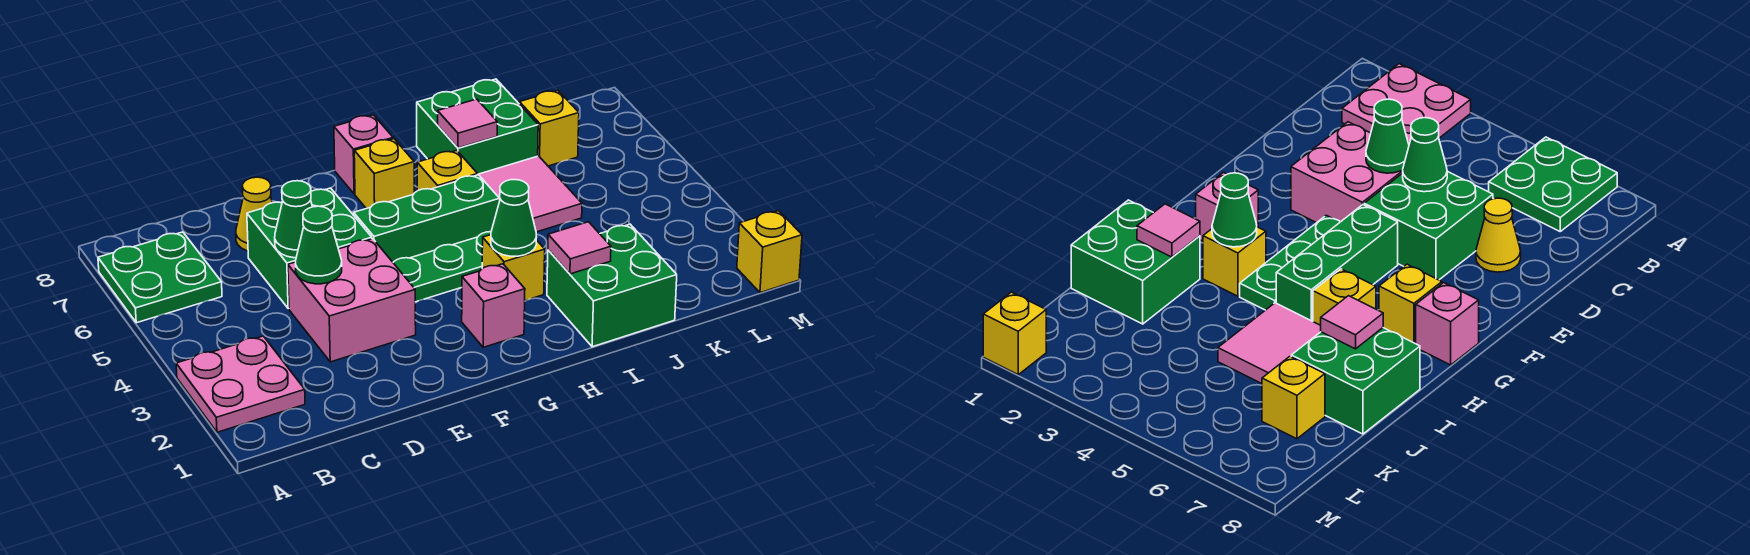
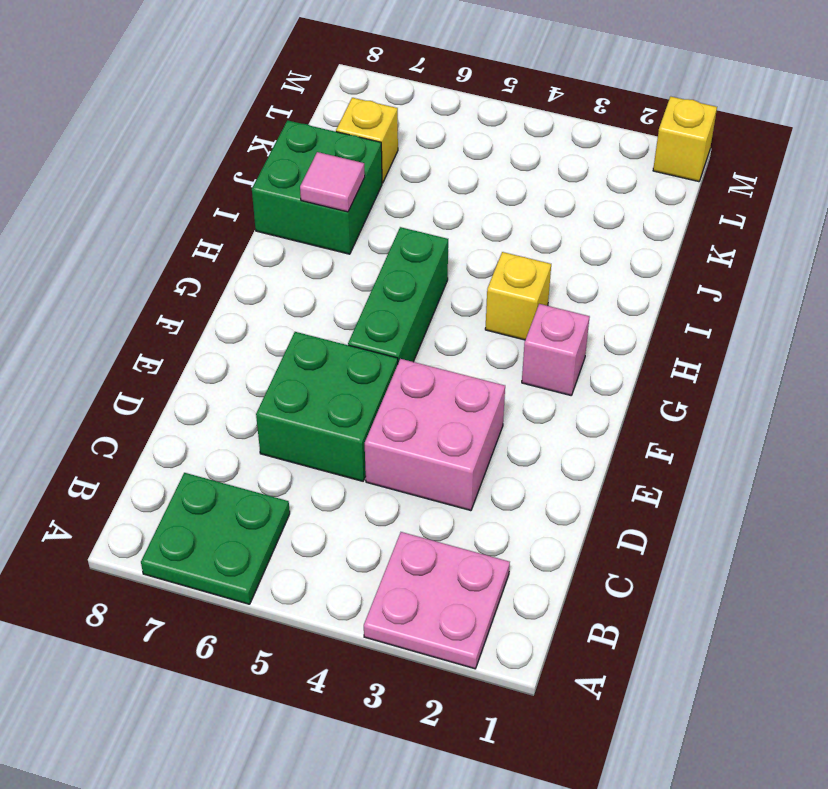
none -> yellow cone D7 level 1
none -> green plate F4:H4 level 1
none -> yellow brick G7 level 1

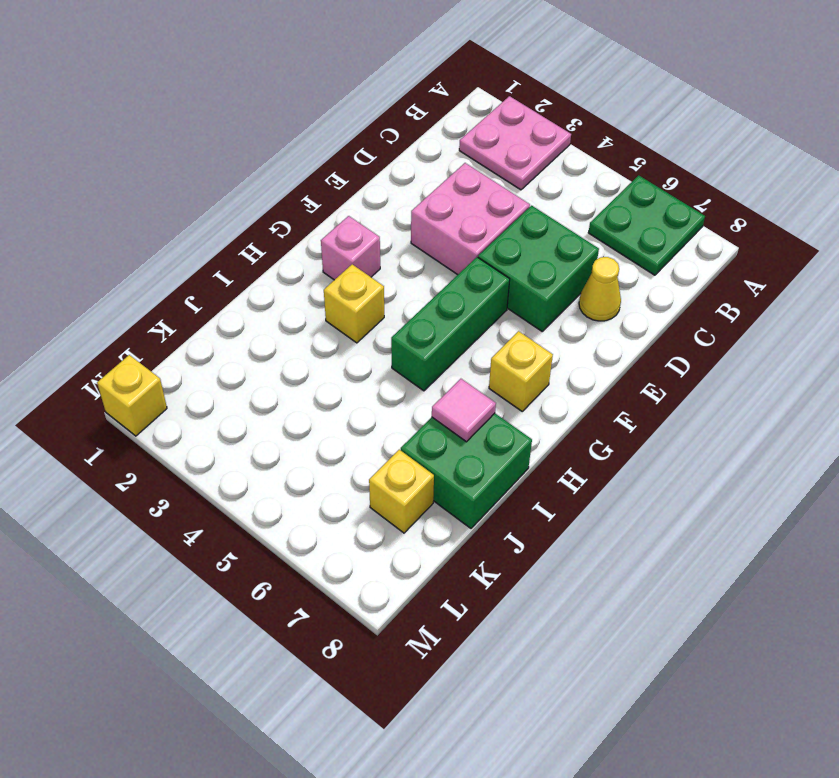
none -> green plate F4:H4 level 1
none -> pink brick G8 level 1
none -> yellow brick H6 level 1

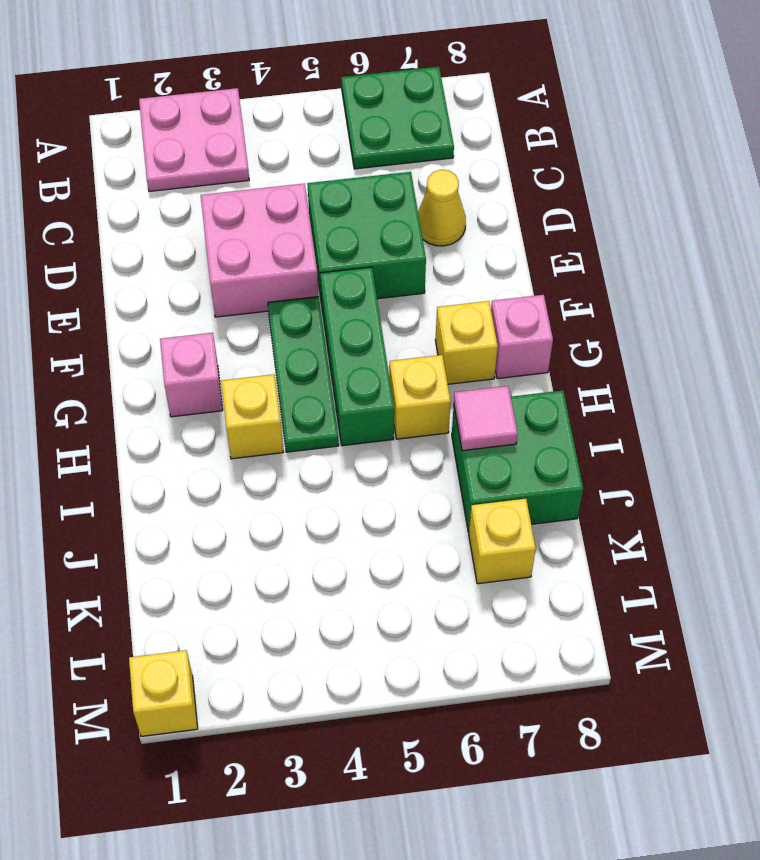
none -> green brick I1:J2 level 1
none -> pink tile I5:J6 level 1
none -> green cone D4 level 2

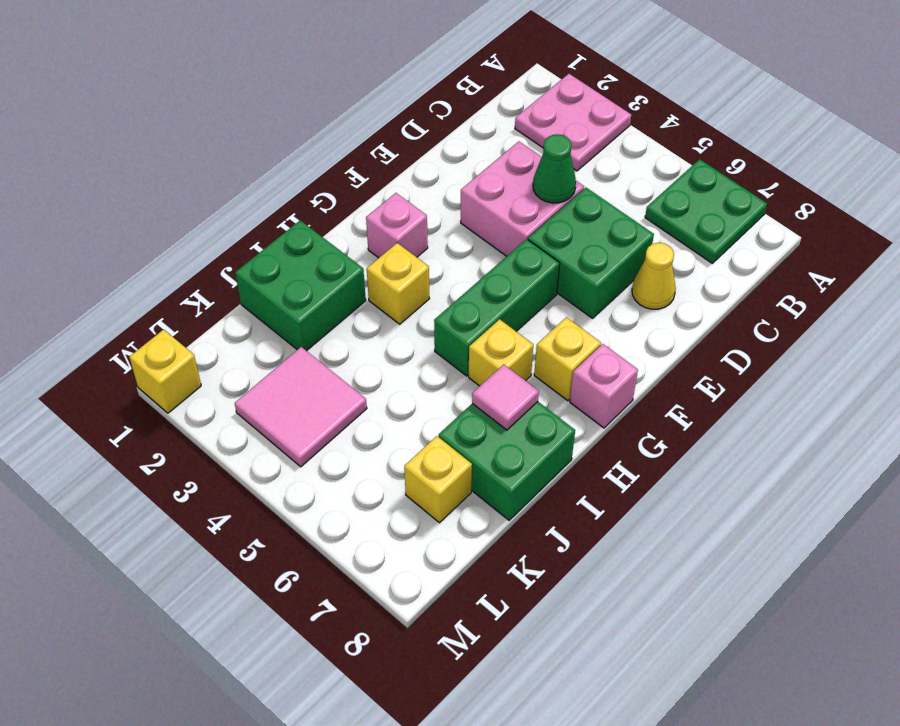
pink tile K3:L4 level 1 -> pink tile I5:J6 level 1
none -> green plate F4:H4 level 1
none -> green cone D5 level 2
none -> green cone H3 level 2

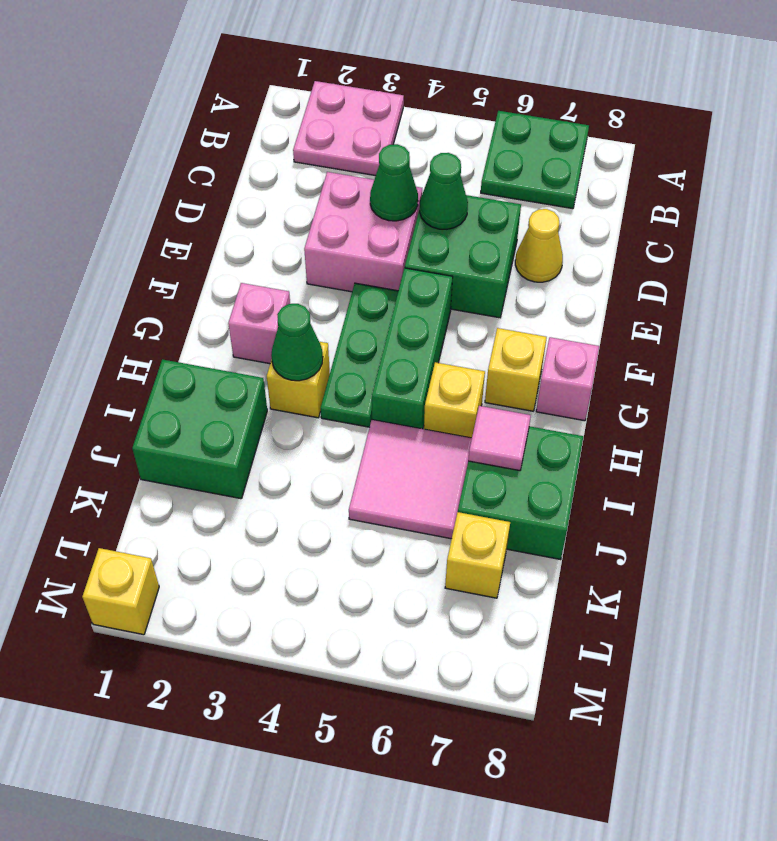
none -> pink tile I2 level 2

